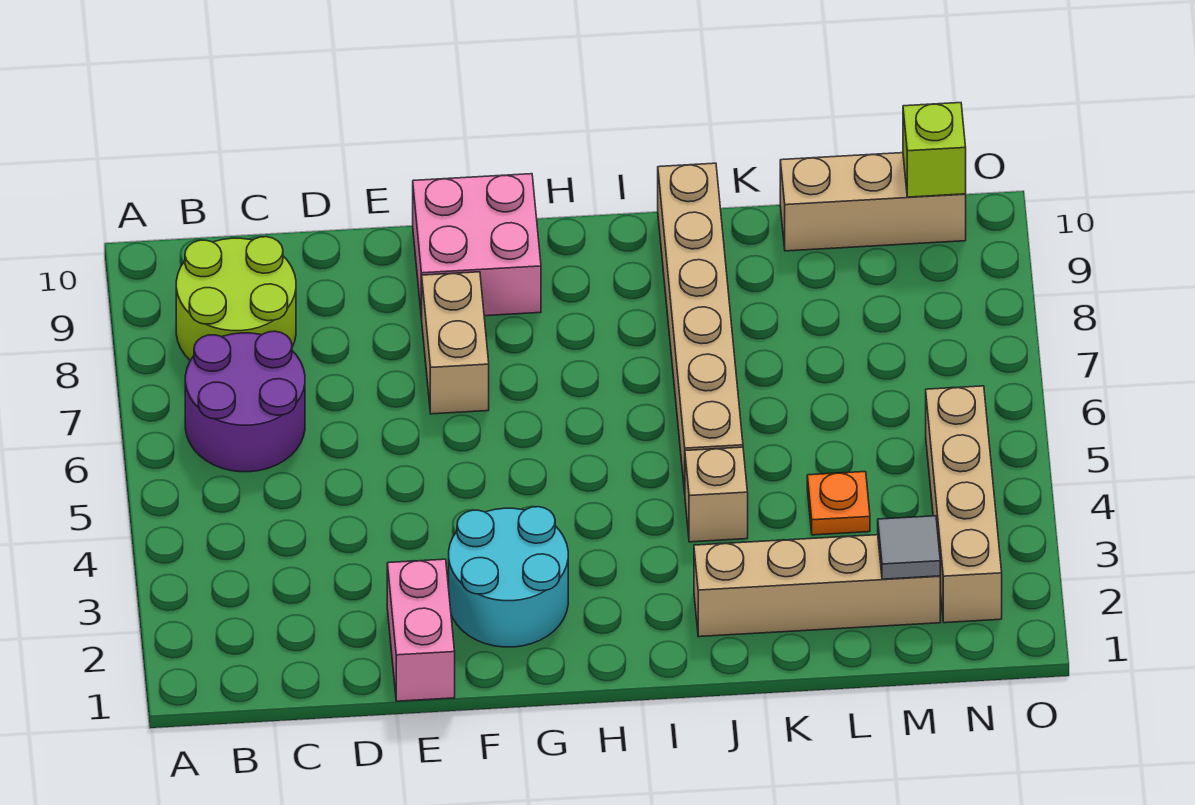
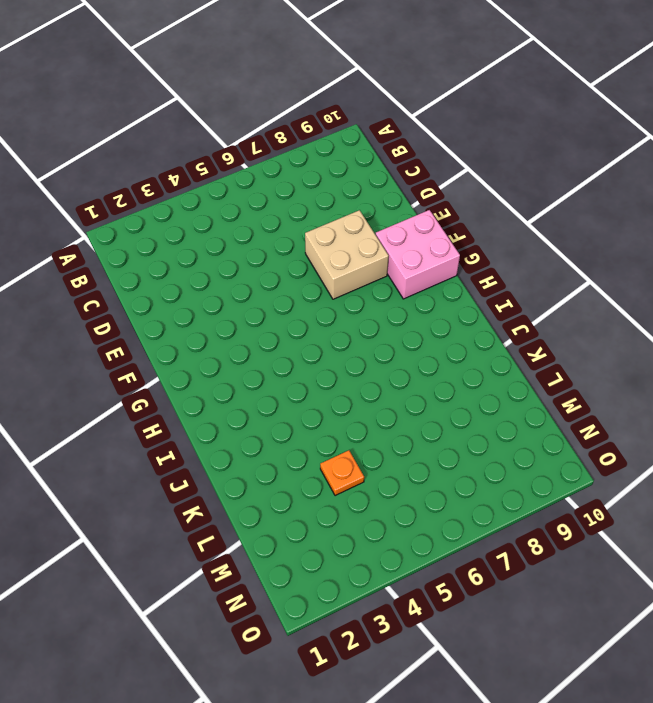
tan brick E7:F8 level 1 -> tan brick F7:F8 level 1
none -> purple round brick B6:C7 level 1
none -> lime round brick B8:C9 level 1
none -> pink brick E1:E2 level 1

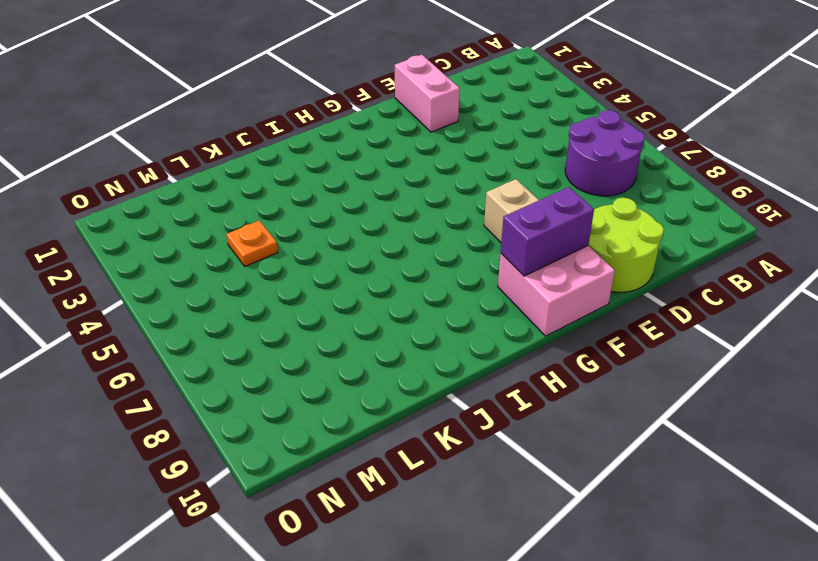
lime round brick D9:E10 level 1 -> lime round brick B8:C9 level 1
purple brick F9:G9 level 2 -> none
none -> cyan round brick F2:G3 level 1
none -> tan brick J2:M2 level 1
none -> tan brick J4 level 1

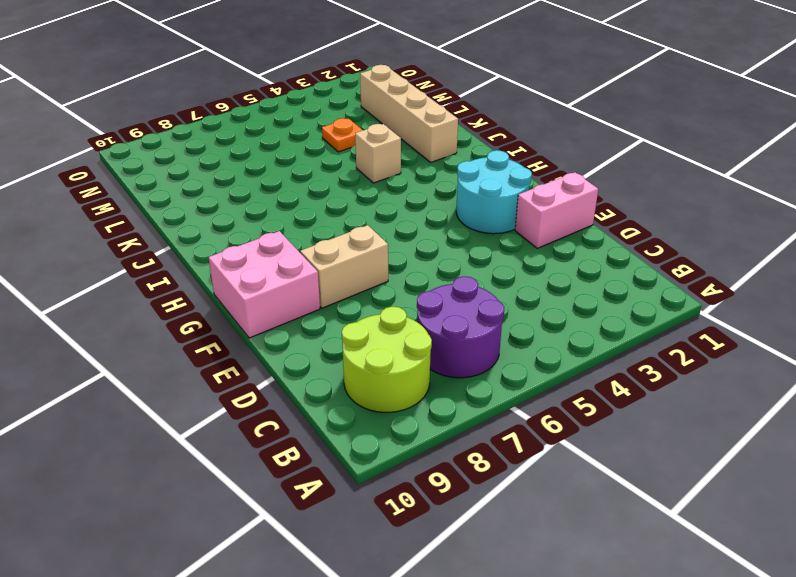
none -> tan brick J5:J10 level 1
none -> tan brick L10:N10 level 1
none -> tan brick N2:N5 level 1

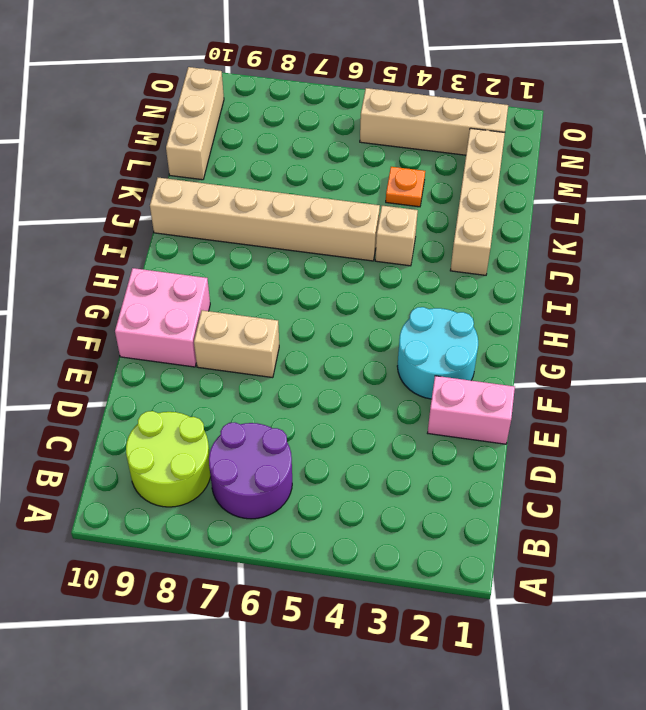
none -> grey tile M2 level 2
none -> lime brick N10 level 2

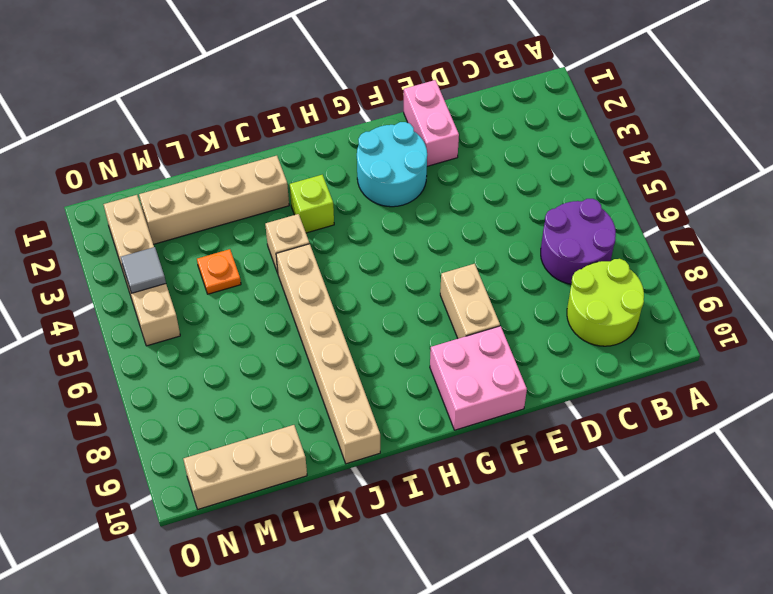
lime brick I3 level 1 -> lime brick N10 level 2
grey tile N4 level 2 -> grey tile M2 level 2

